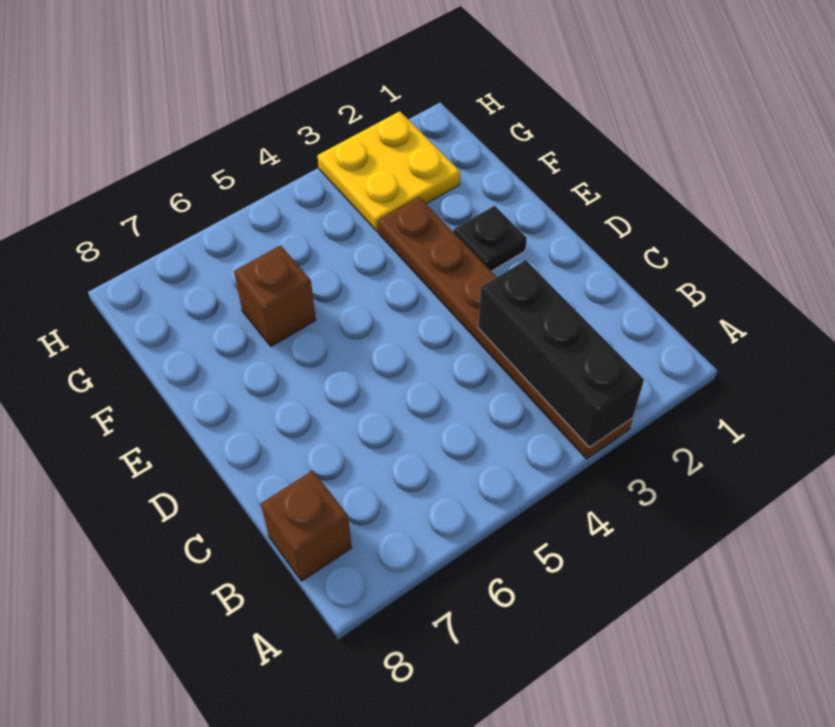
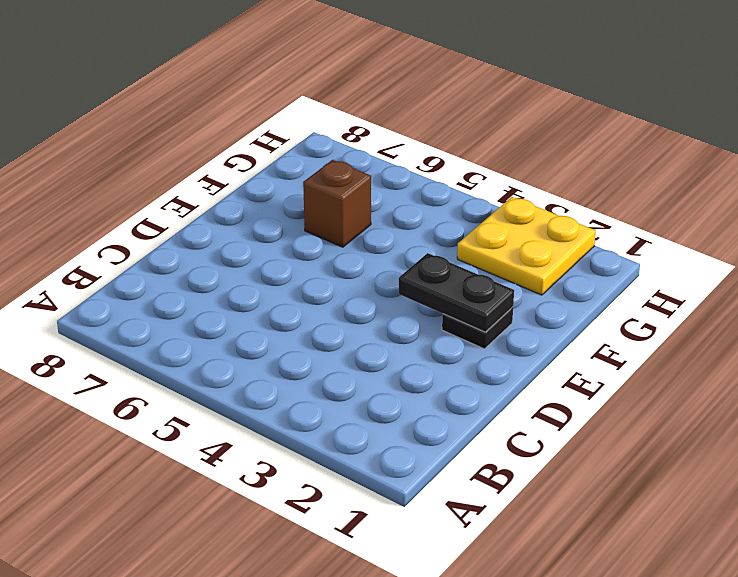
black plate E2:E3 level 2 -> none
none -> brown plate A3:F3 level 1
none -> brown brick B8 level 1

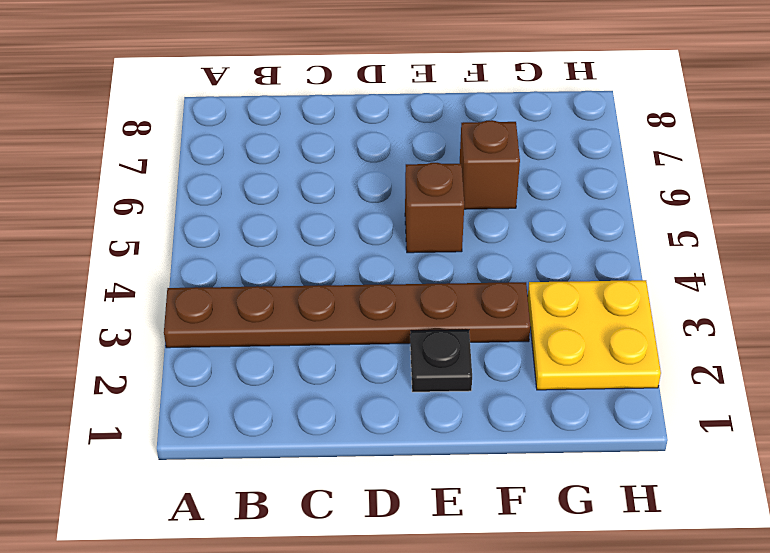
brown brick E5 level 1 -> brown brick B8 level 1
none -> black brick A3:C3 level 2

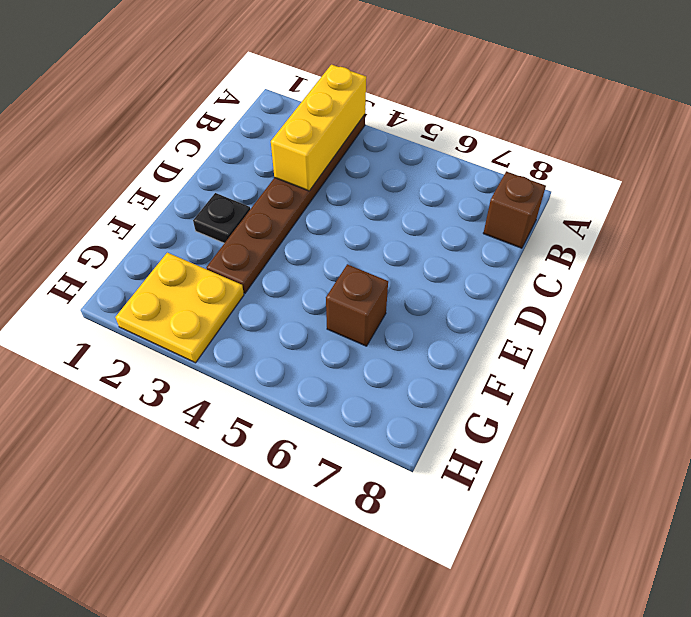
yellow brick A3:C3 level 2 -> black brick A3:C3 level 2

